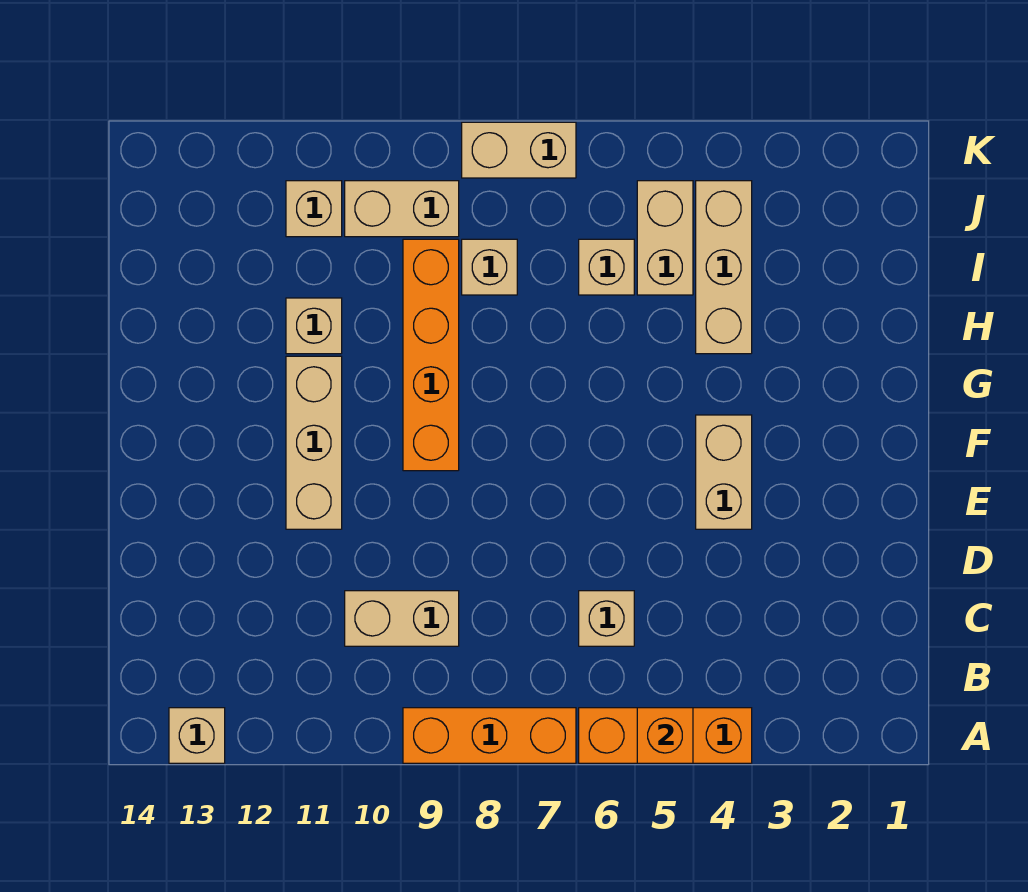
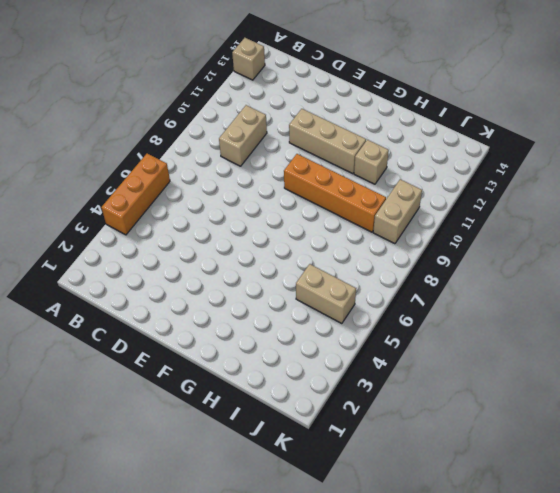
none -> orange brick A7:A9 level 1
none -> tan brick C6 level 1
none -> tan brick E4:F4 level 1

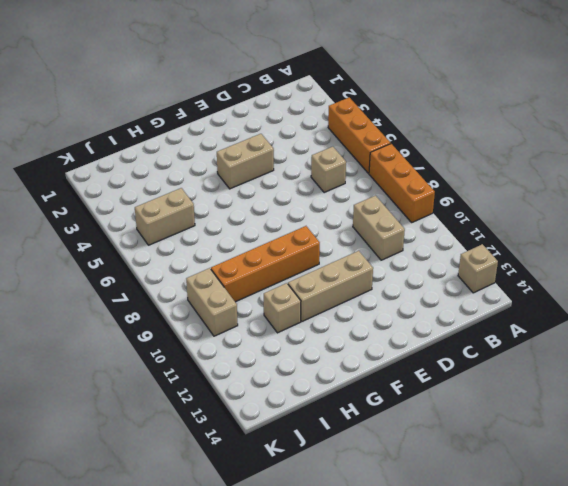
none -> tan brick H4:J4 level 1
none -> tan brick I6 level 1
none -> tan brick I8 level 1

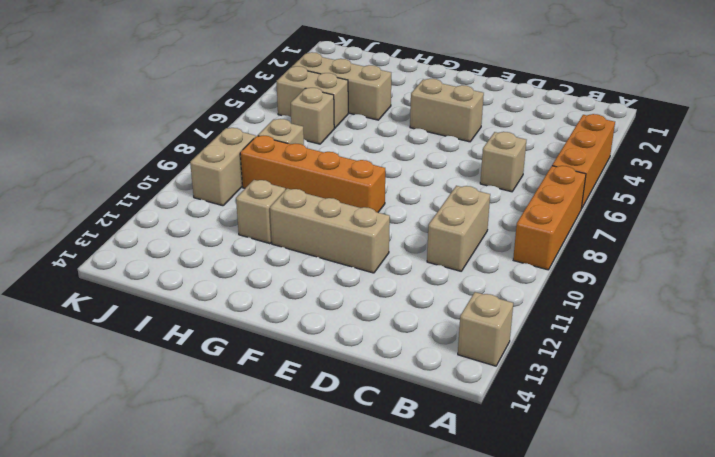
none -> tan brick J11 level 1
none -> tan brick K7:K8 level 1
none -> orange brick A5 level 2

